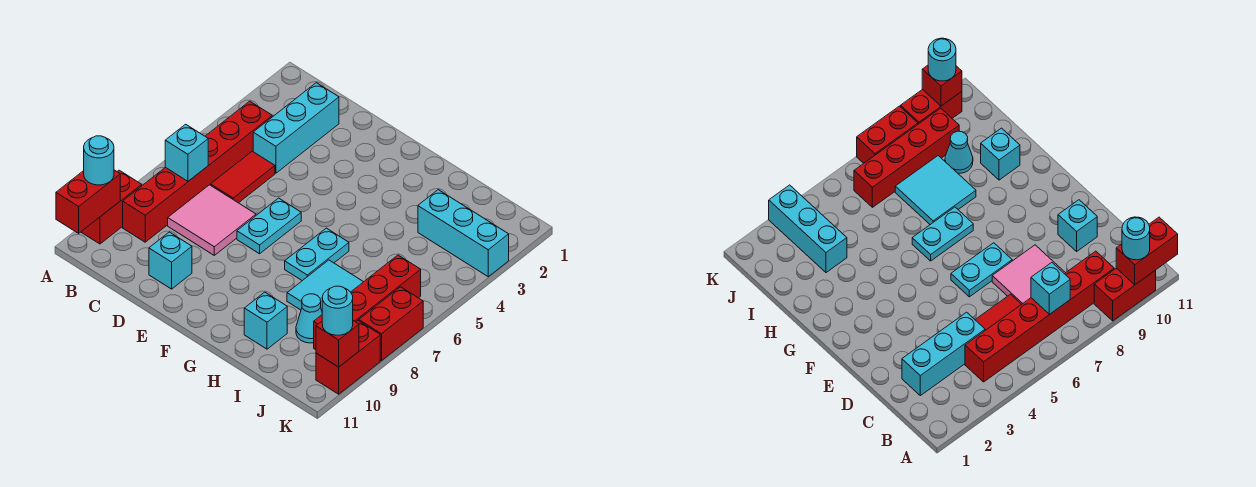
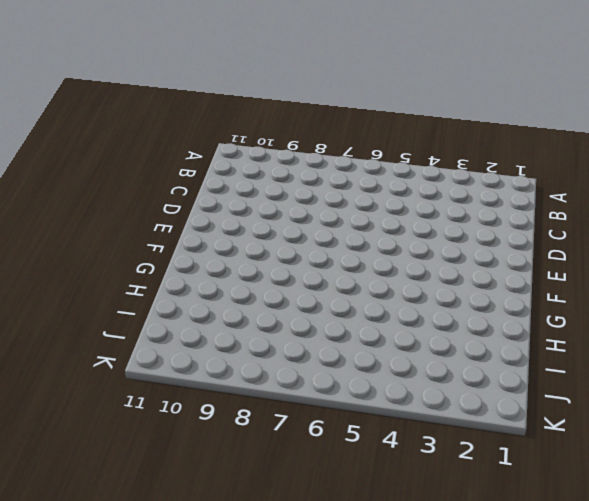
none -> red brick A9:A10 level 1
none -> red brick B4:B9 level 1
none -> cyan brick C2:C4 level 1

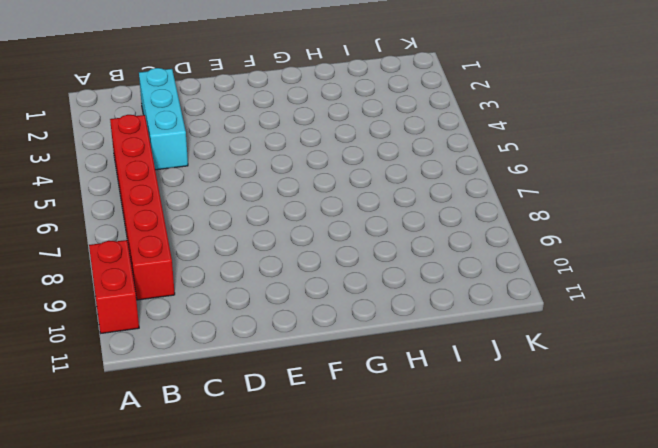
none -> red tile C5:C6 level 1
none -> pink tile C7:D8 level 1
none -> cyan brick D10 level 1

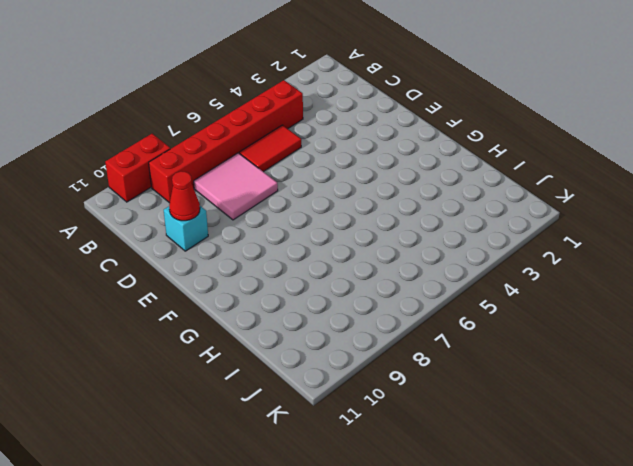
red cone D10 level 2 -> none
none -> cyan brick C2:C4 level 1
none -> cyan plate E6:E7 level 1
none -> cyan plate G6:G7 level 1

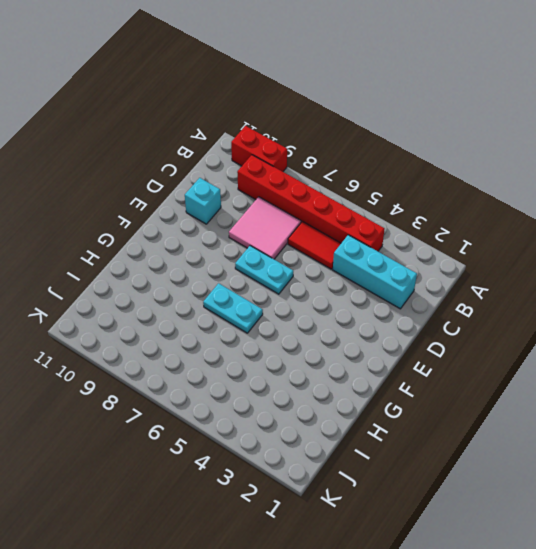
none -> cyan tile H7:I8 level 1
none -> cyan brick H10 level 1
none -> cyan brick I3:K3 level 1

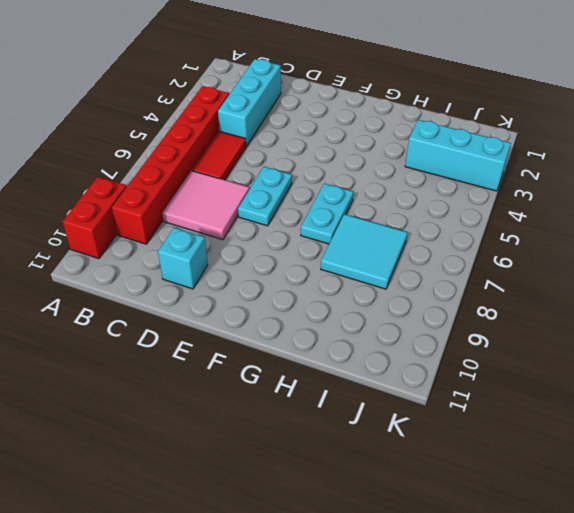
none -> cyan brick H10 level 1
none -> cyan cone I9 level 1
none -> red brick J6:J9 level 1

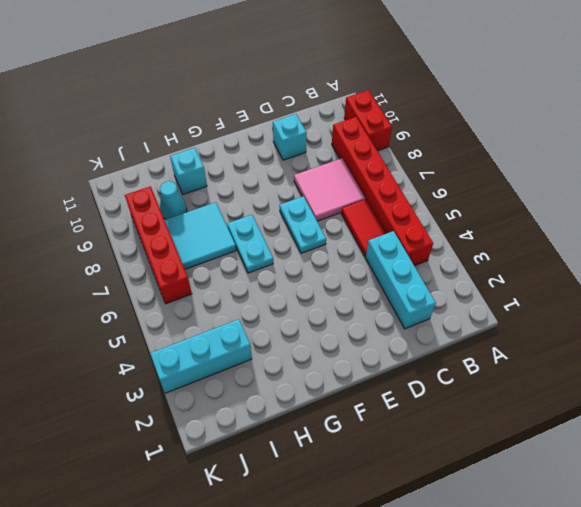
none -> red brick K7:K8 level 1
none -> red brick K9:K10 level 1
none -> red brick A10:A11 level 2

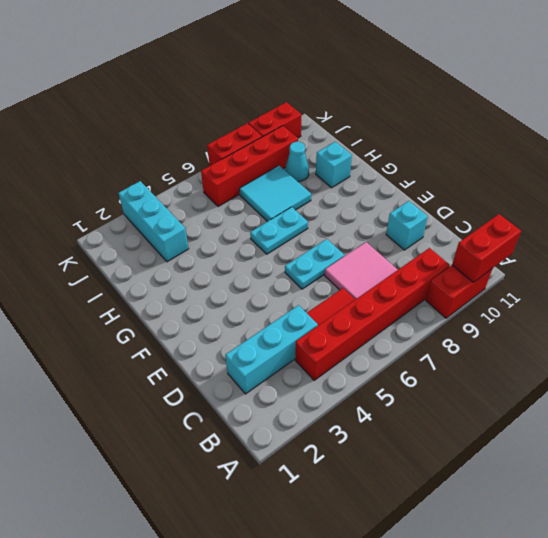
none -> cyan brick B7 level 2
none -> red brick K10 level 2
none -> cyan round brick A10 level 3

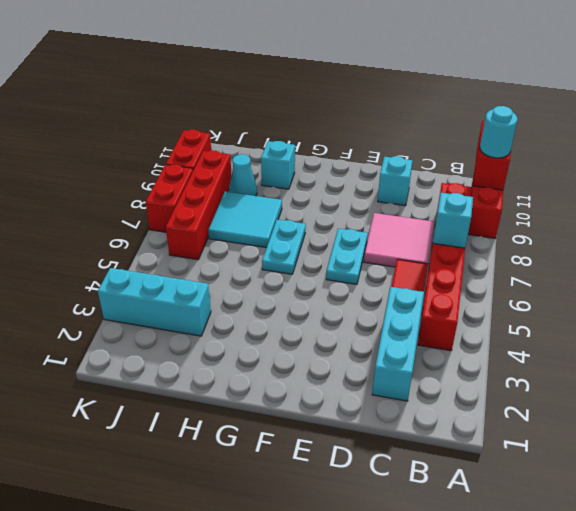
none -> red brick K10 level 2
none -> cyan round brick K10 level 3

